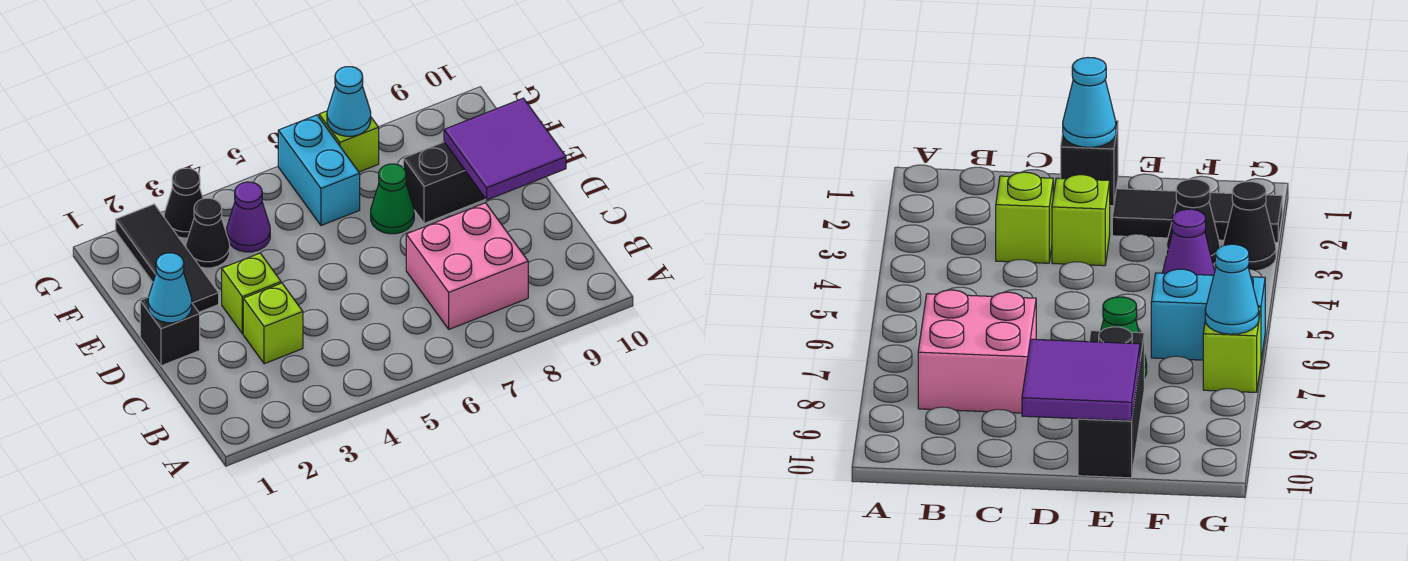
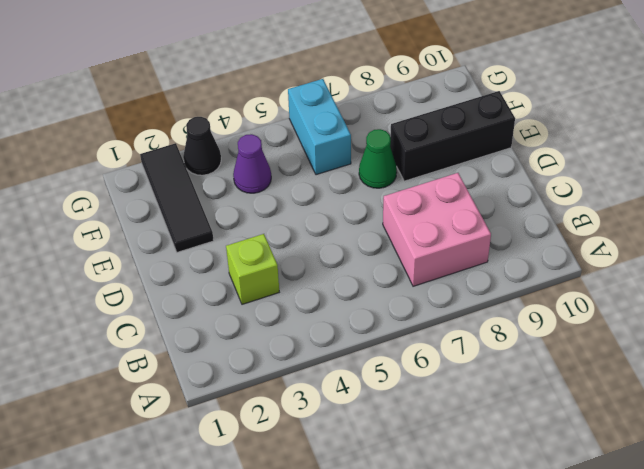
none -> black brick D1 level 1
none -> lime brick D3 level 1
none -> black cone F3 level 1

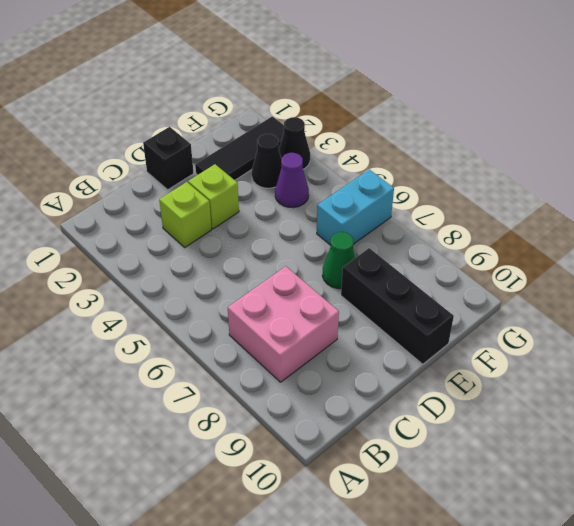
none -> lime brick G7 level 1
none -> cyan cone D1 level 2
none -> purple tile D9:E10 level 2

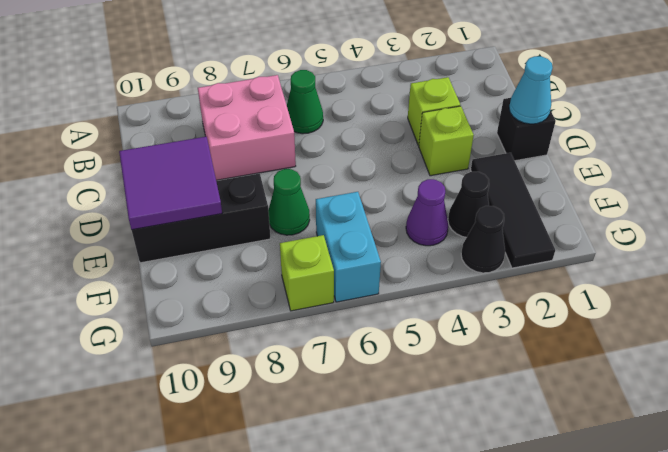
green cone B6 level 1 -> none
none -> cyan cone G7 level 2

